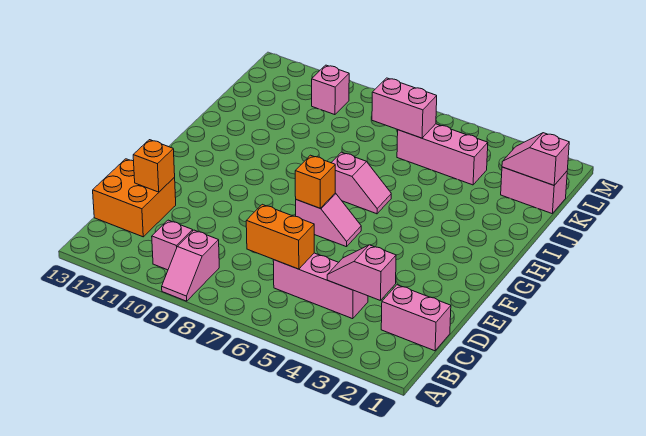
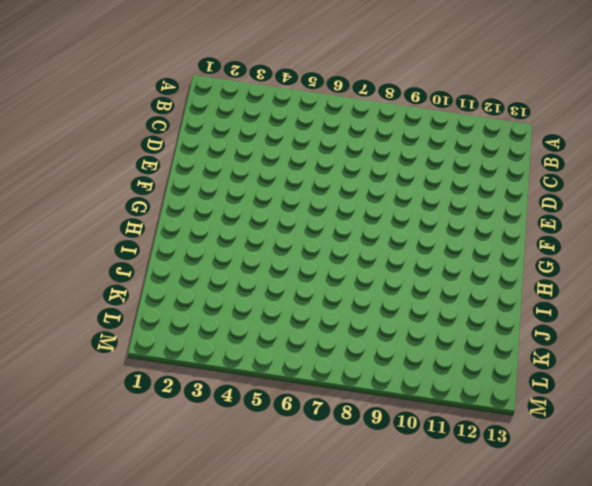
none -> pink slope A9:B9 level 1 top B
none -> pink brick B10 level 1
none -> pink brick C1:C2 level 1

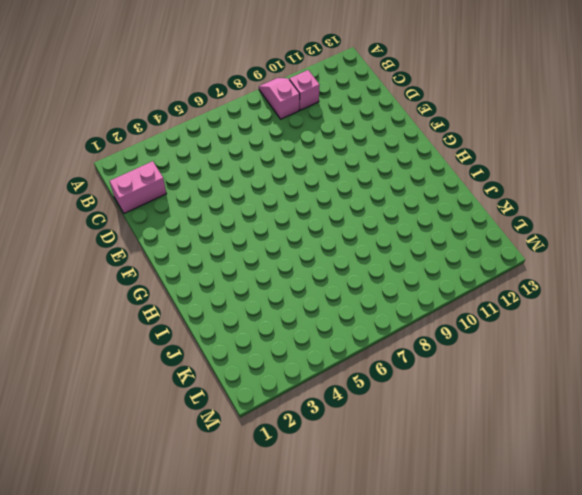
none -> pink brick C4:C6 level 1
none -> orange brick C12:D13 level 1
none -> pink slope F6:F7 level 1 top 7

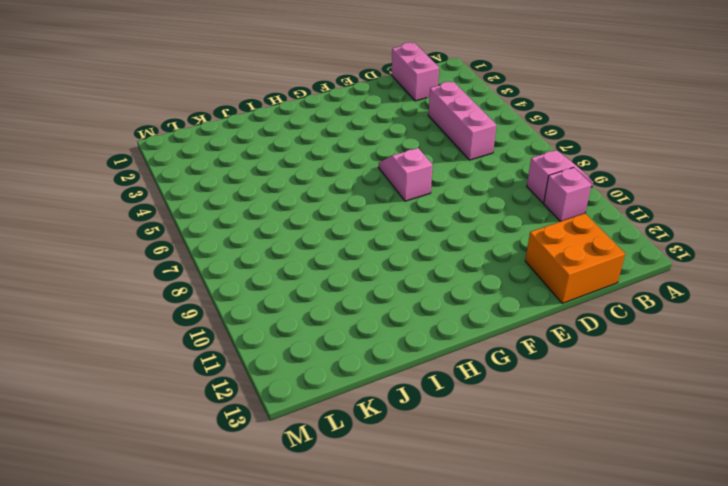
none -> pink slope H6:H7 level 1 top 7
none -> pink brick K1:K2 level 1
none -> pink brick K4:K6 level 1

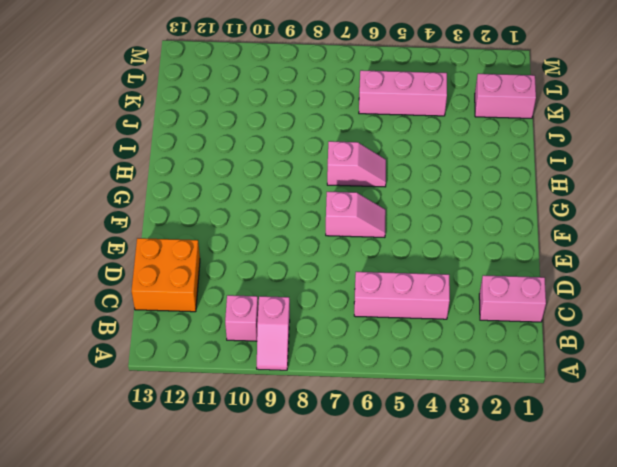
none -> pink brick L10 level 1
none -> pink slope C3:C4 level 2 top 3
none -> orange brick C6:C7 level 2

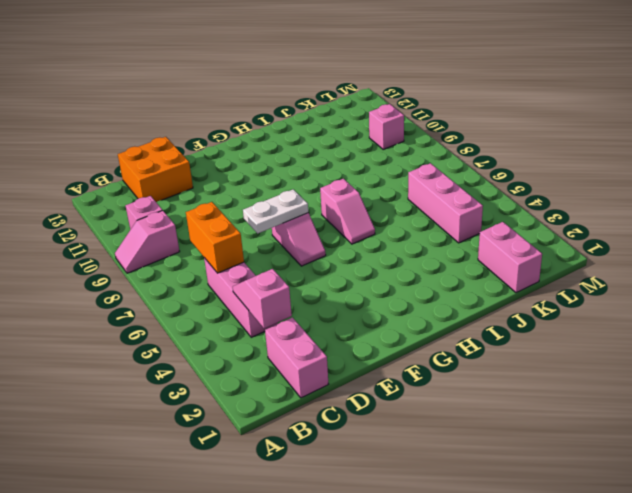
white plate E7:F7 level 2 -> orange brick F7 level 2
none -> orange brick D12 level 2
none -> pink slope K1:K2 level 2 top 1
none -> pink brick K6:K7 level 2

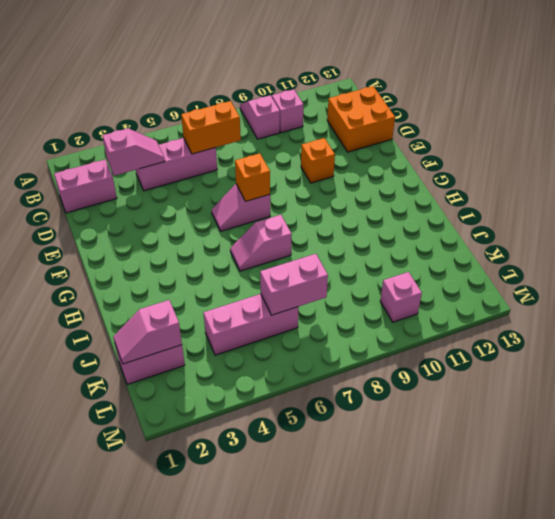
orange brick E10 level 1 -> orange brick D12 level 2
pink slope K1:K2 level 2 top 2 -> pink slope K1:K2 level 2 top 1

